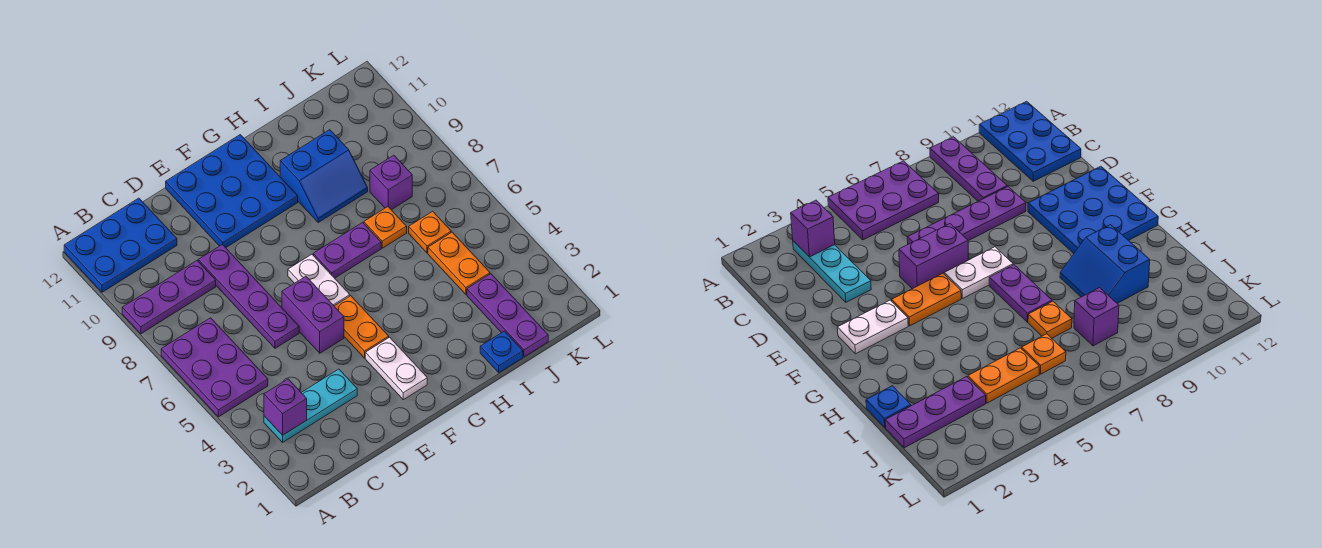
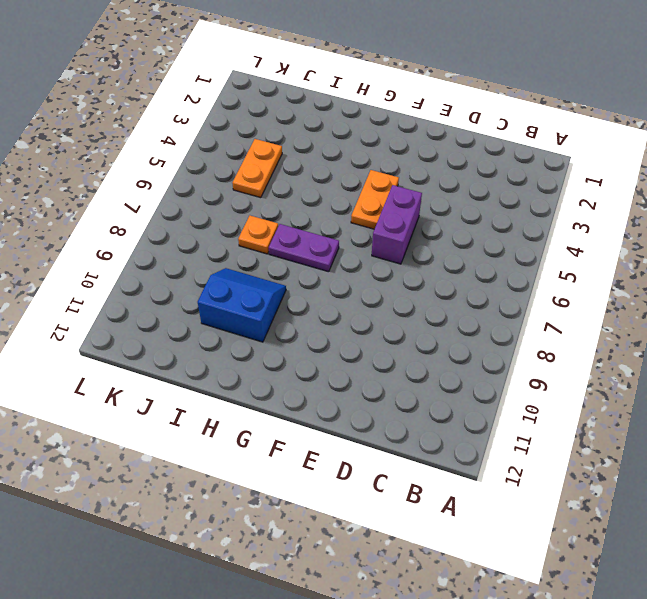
none -> purple plate A5:B7 level 1
none -> purple plate A9:C9 level 1
none -> blue plate A11:C12 level 1

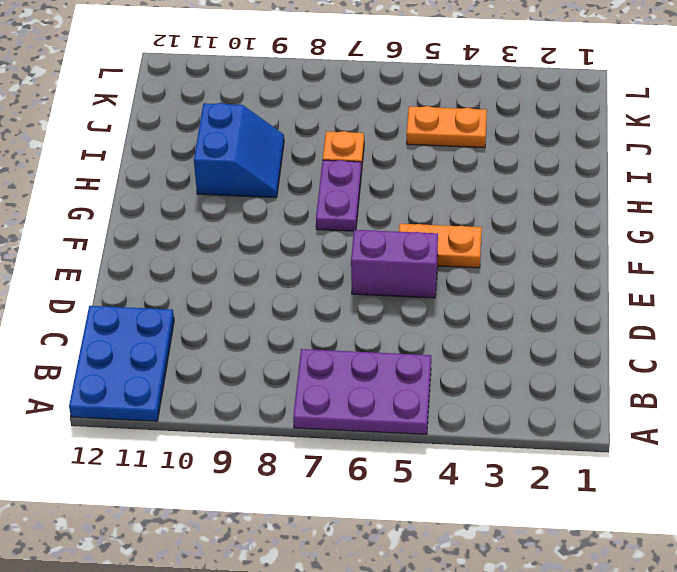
none -> purple plate A9:C9 level 1
none -> cyan plate B3:D3 level 1
none -> purple plate D6:D9 level 1

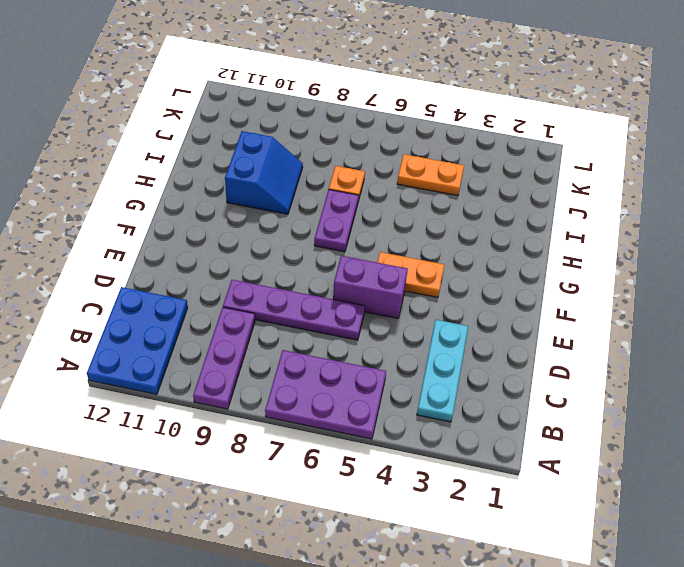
none -> blue plate E10:G12 level 1
none -> white plate F2:F3 level 1
none -> white plate F6:F7 level 1

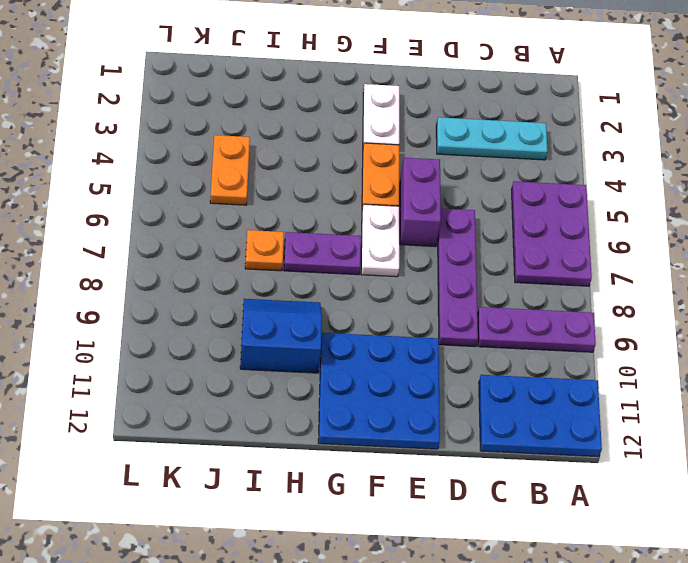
none -> blue plate I1 level 1
none -> purple plate J1:J3 level 1
none -> orange plate J6 level 1

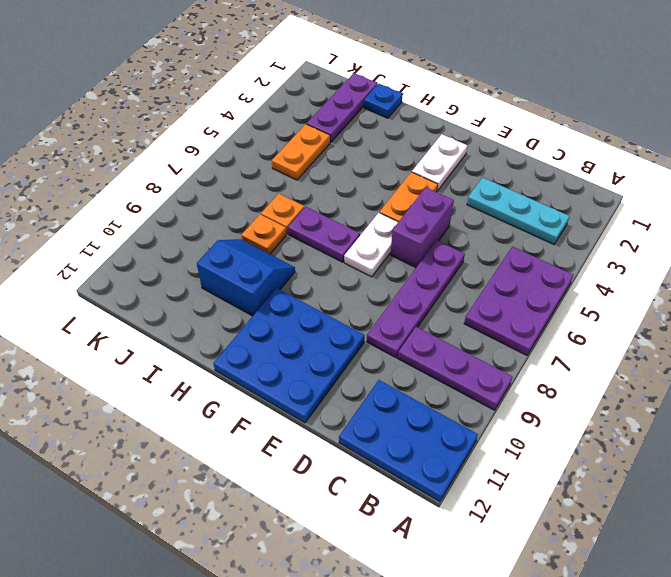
orange plate I8 level 1 -> orange plate J6 level 1
none -> purple brick J8 level 1
none -> purple brick B3 level 2

